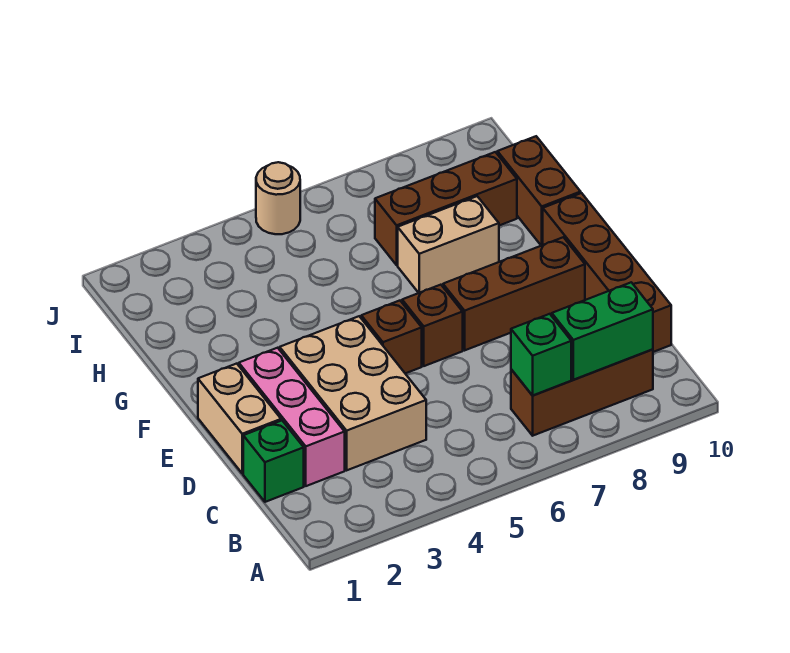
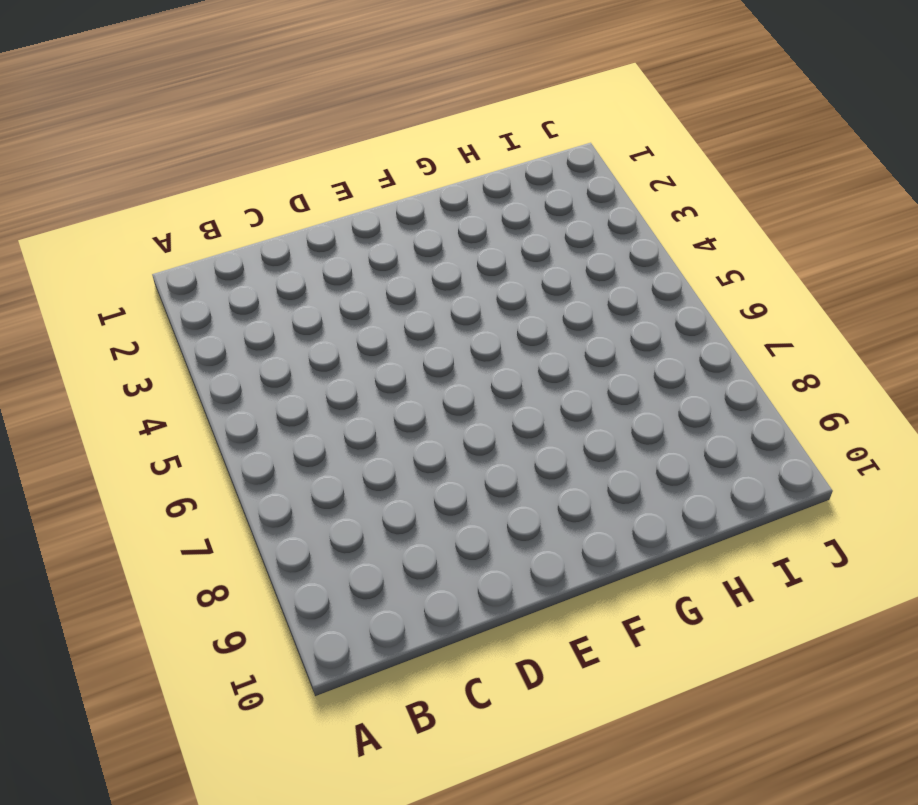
none -> brown brick B7:B9 level 1
none -> green brick C1 level 1
none -> pink brick C2:E2 level 1

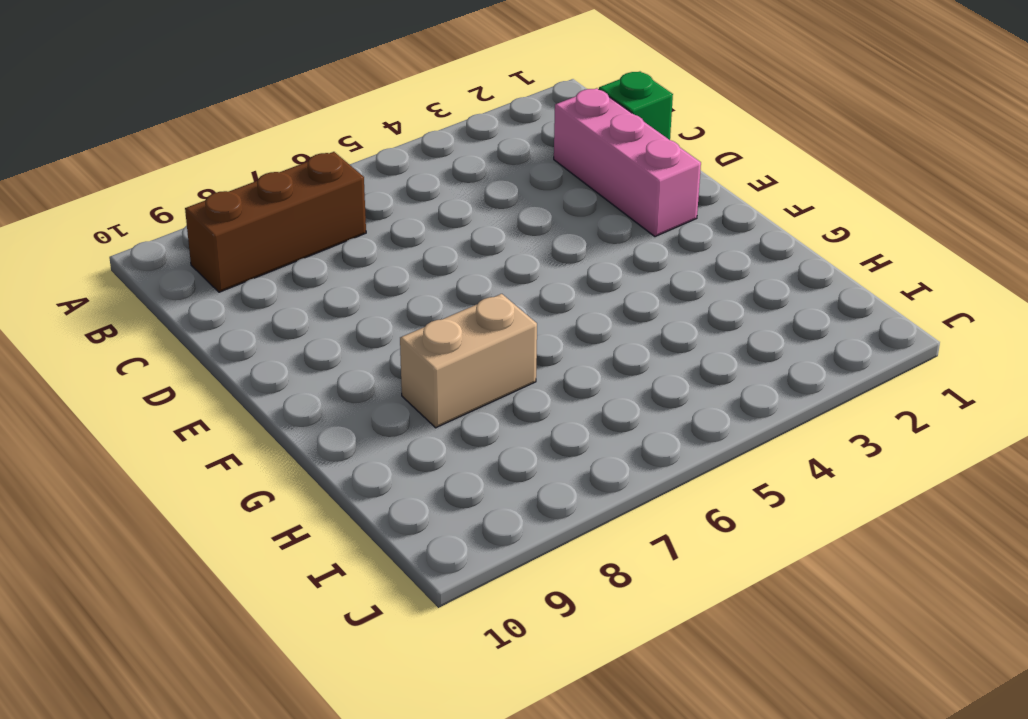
none -> tan brick C3:E4 level 1
none -> brown brick C10:F10 level 1
none -> tan brick D1:E1 level 1

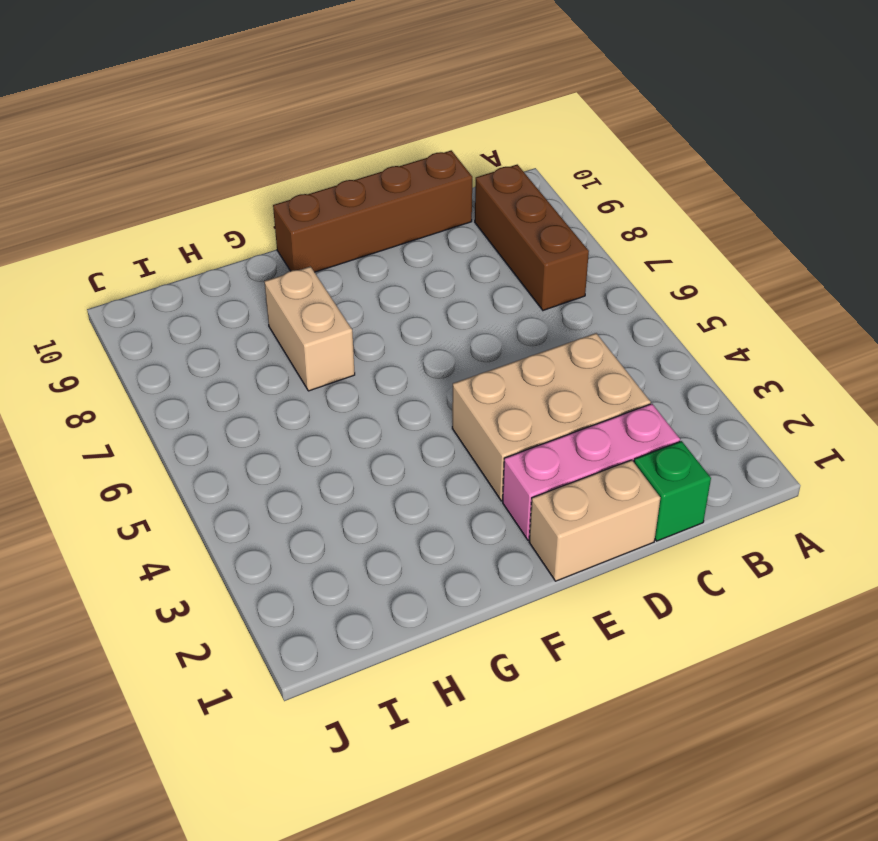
none -> brown brick E5 level 1
none -> brown brick E6 level 1
none -> brown brick E7:E9 level 1

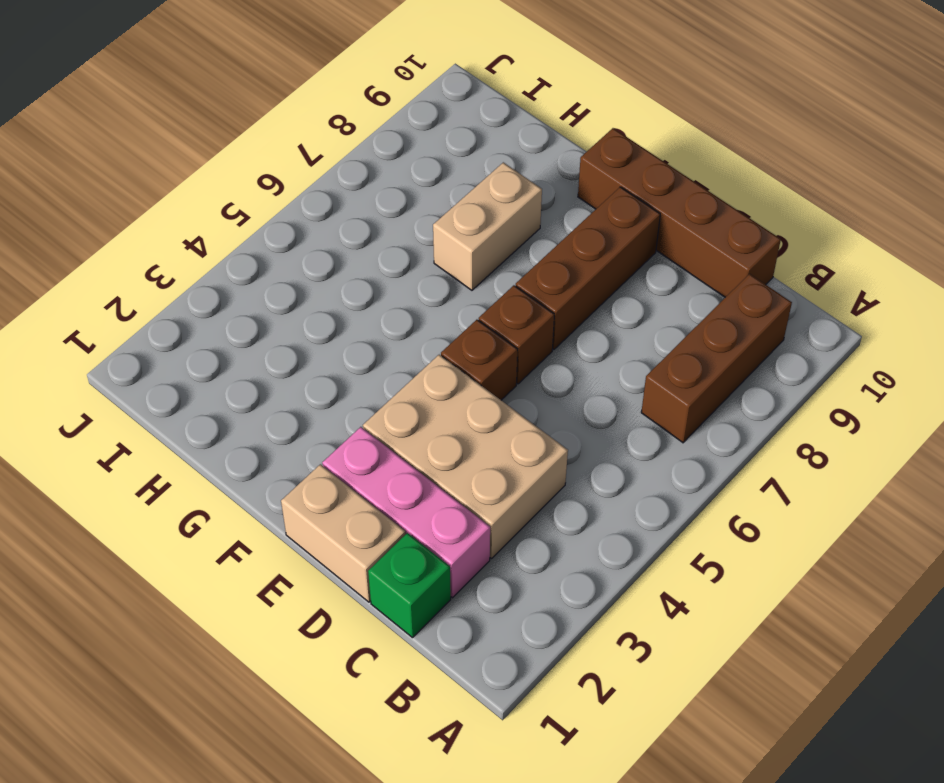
none -> brown brick G10:H10 level 1
none -> brown brick H7:H9 level 1
none -> tan round brick J5 level 1

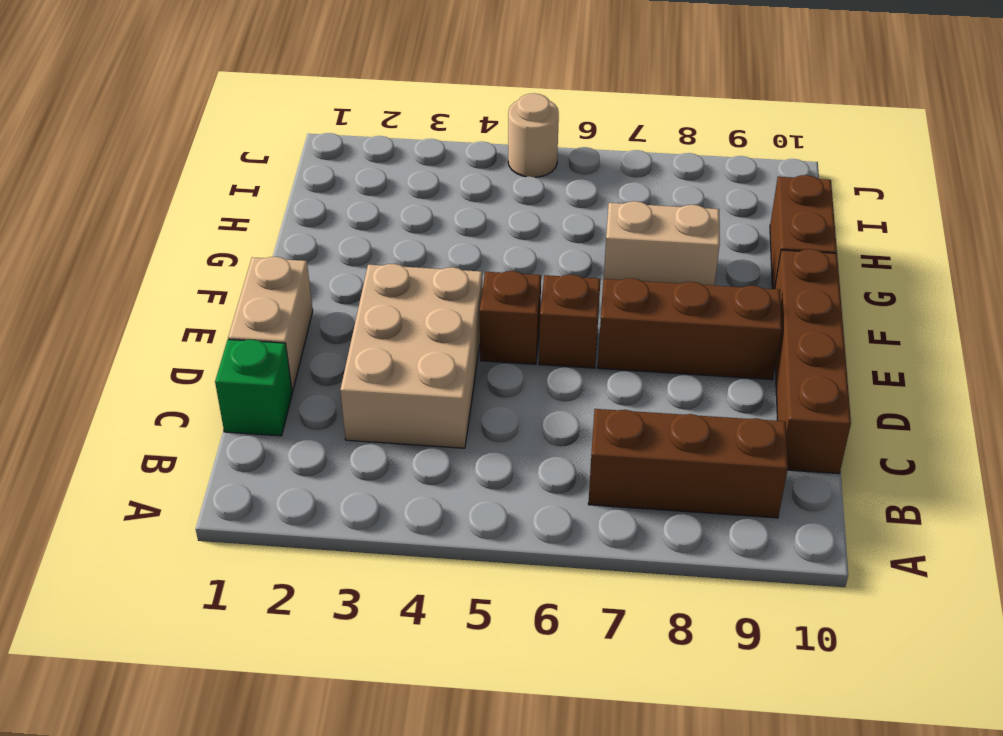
none -> pink brick C2:E2 level 1
none -> brown brick H7:H9 level 1
none -> green brick B7 level 2

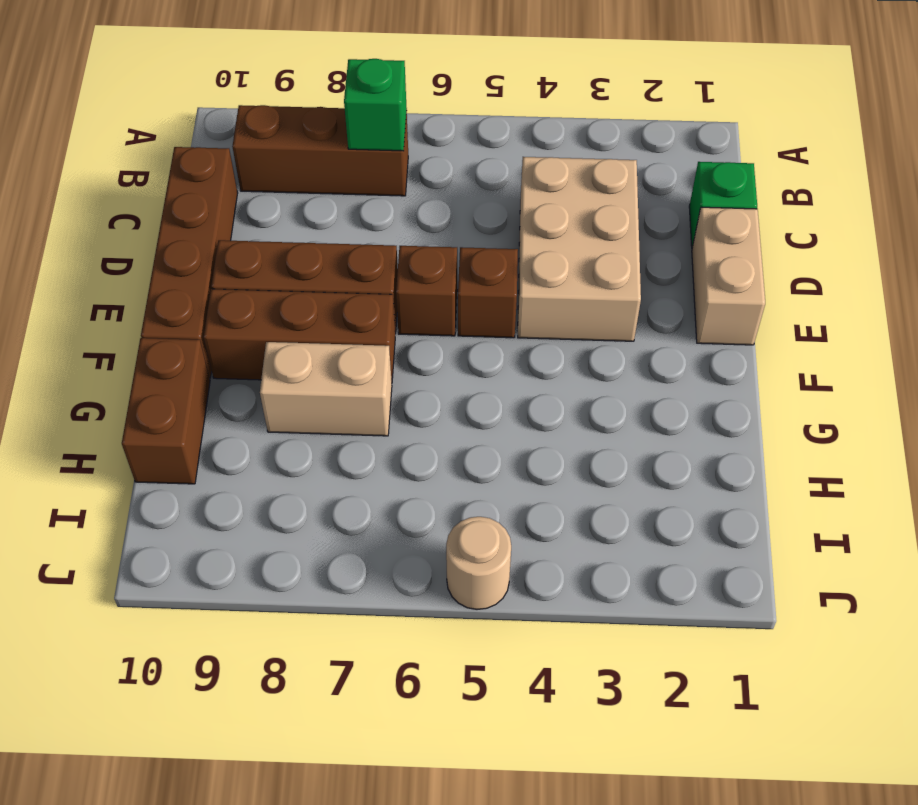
brown brick F7:F9 level 1 -> brown brick H7:H9 level 1
none -> pink brick C2:E2 level 1
none -> green brick B8:B9 level 2

